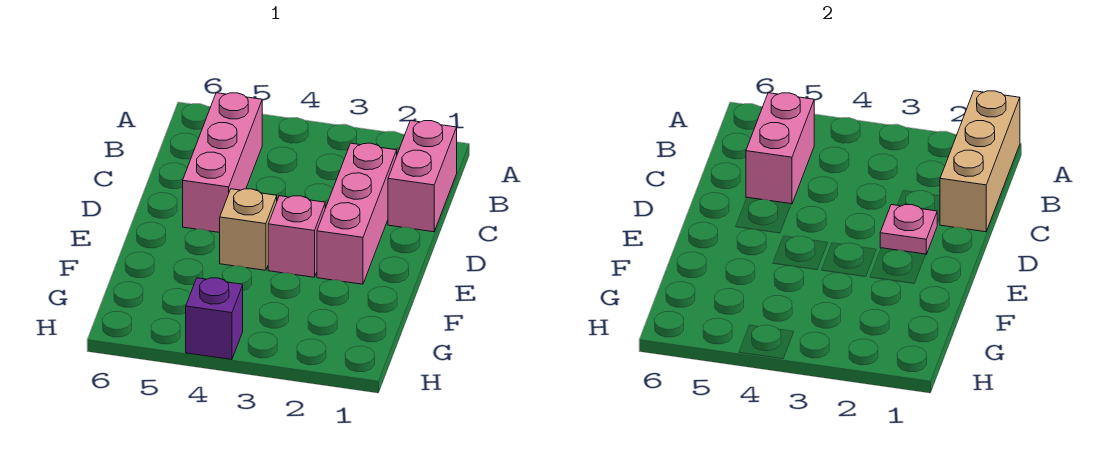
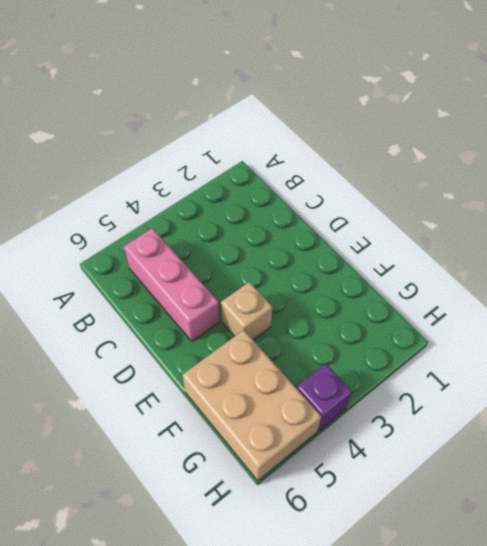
tan brick F5:H6 level 1 -> none
none -> pink brick B1:C1 level 1
none -> pink brick C2:E2 level 1

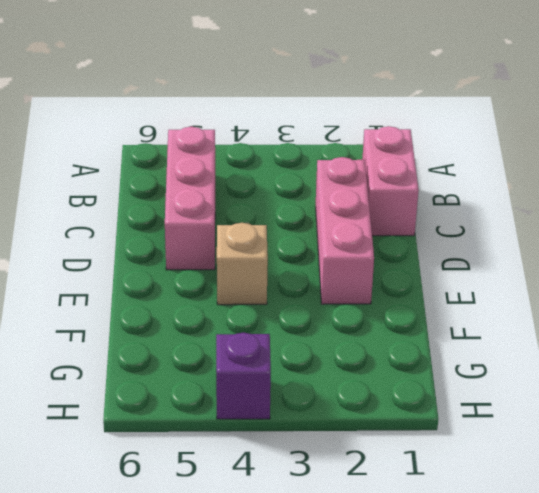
none -> pink brick E3 level 1
none -> tan brick A1:C1 level 2

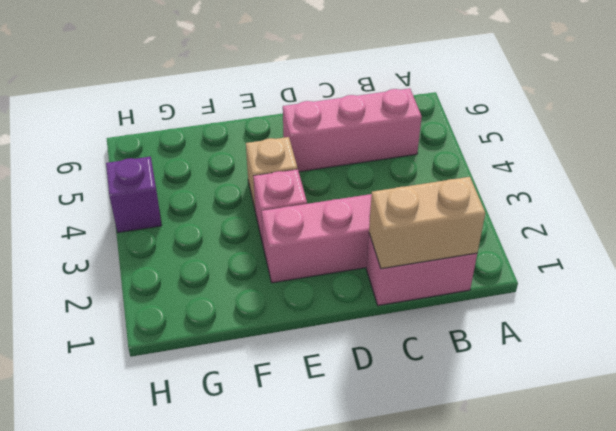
tan brick B1:C1 level 2 -> tan brick A1:C1 level 2
none -> pink brick B5:C5 level 2
none -> pink plate D2 level 2

